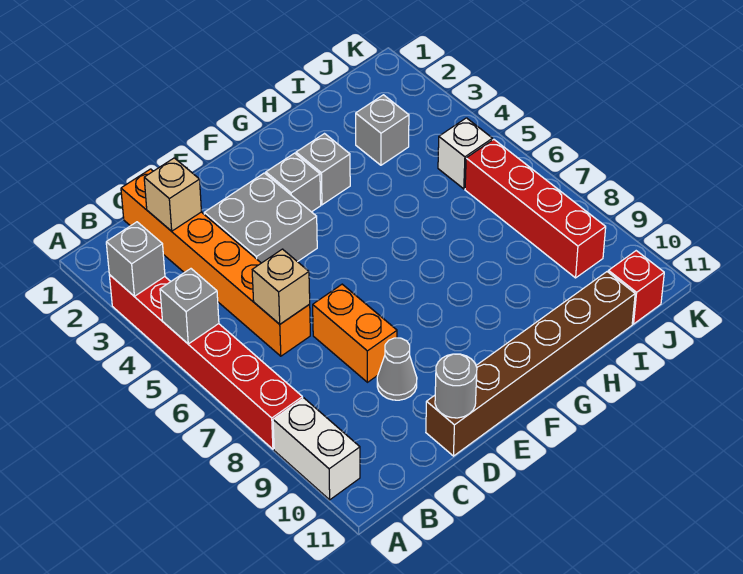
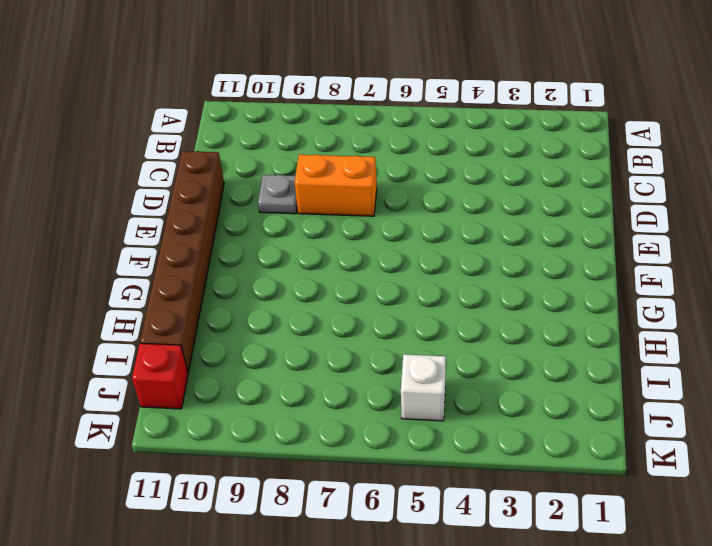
grey plate D9 level 1 -> grey cone D9 level 1
none -> red brick A3:A8 level 1
none -> white brick A9:A10 level 1
none -> orange brick C1:C6 level 1

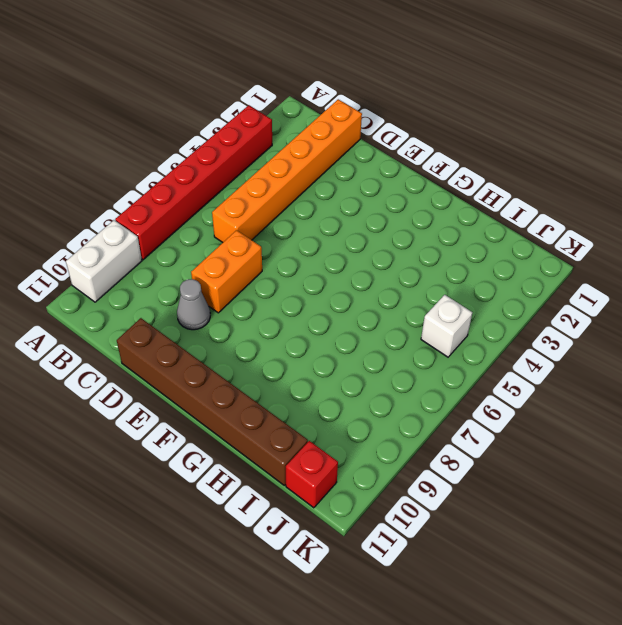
none -> grey brick D3:E4 level 1
none -> grey brick F3 level 1
none -> grey brick G3 level 1

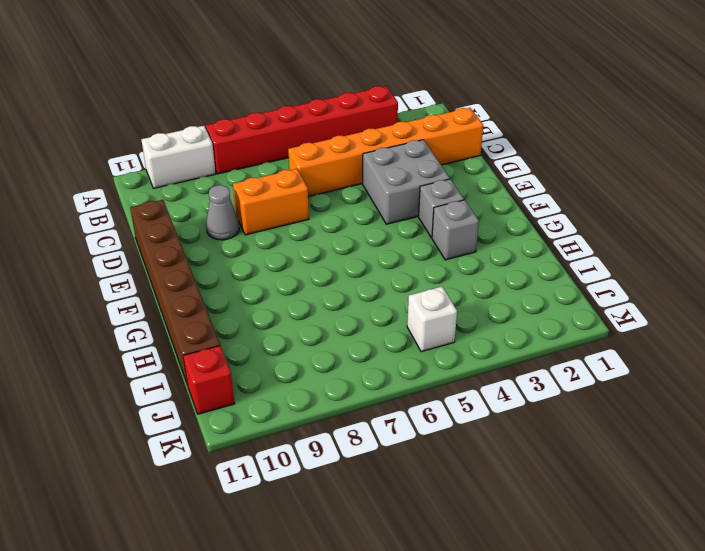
none -> grey brick I3 level 1
none -> red brick J6:J9 level 1
none -> grey brick A3 level 2

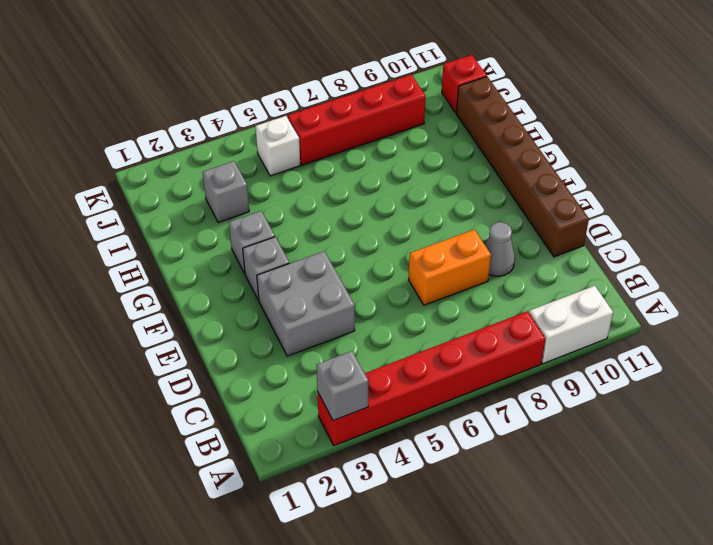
none -> orange brick C1:C6 level 1
none -> grey brick A5 level 2
none -> tan brick C2 level 2

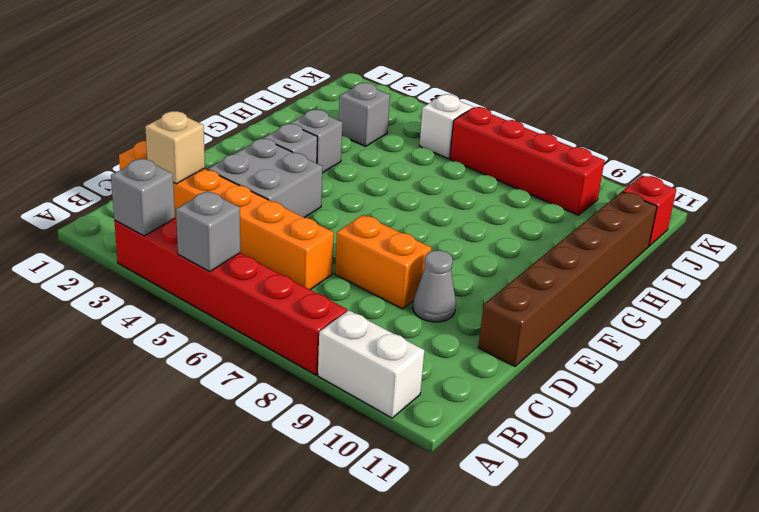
none -> tan brick C6 level 2
none -> grey round brick D11 level 2

